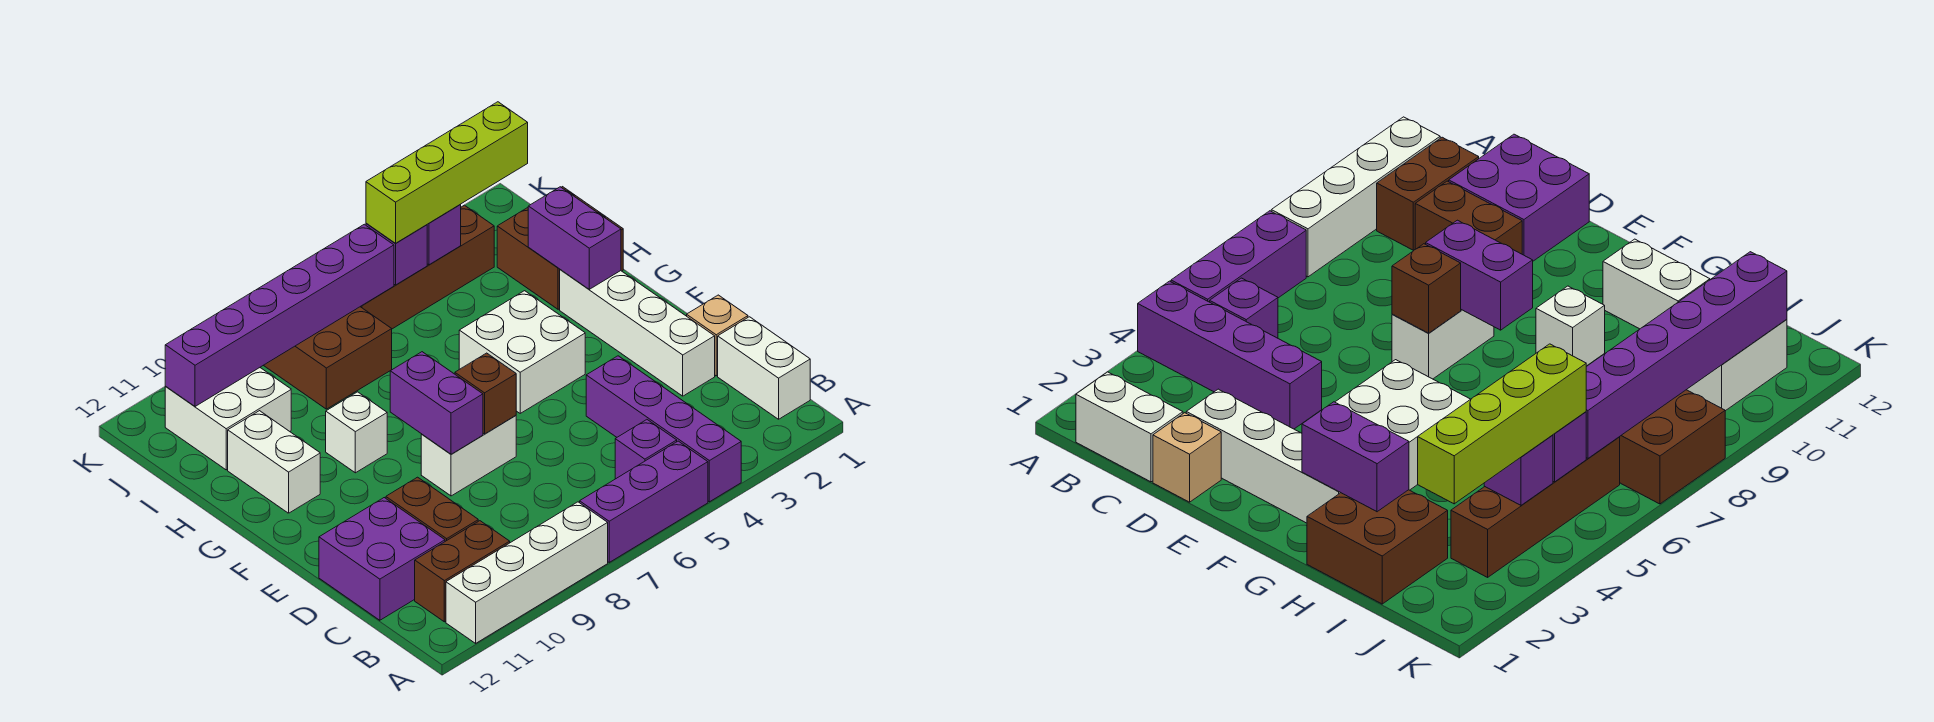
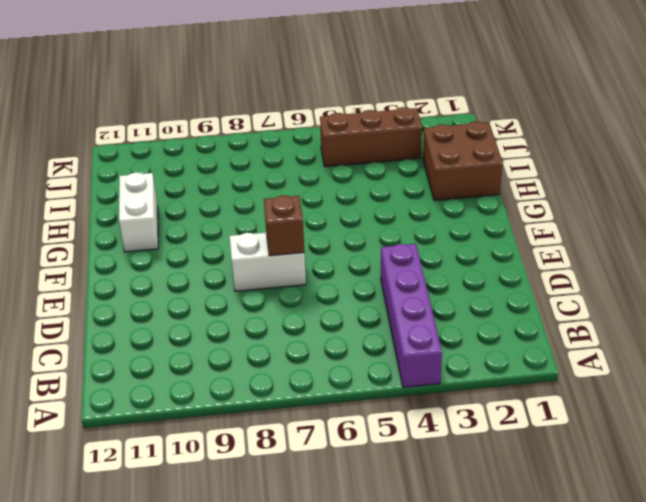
brown brick J3:J5 level 1 -> brown brick J3:J6 level 1
none -> purple brick A5:A7 level 1
none -> white brick A8:A11 level 1
none -> white brick B1:C1 level 1

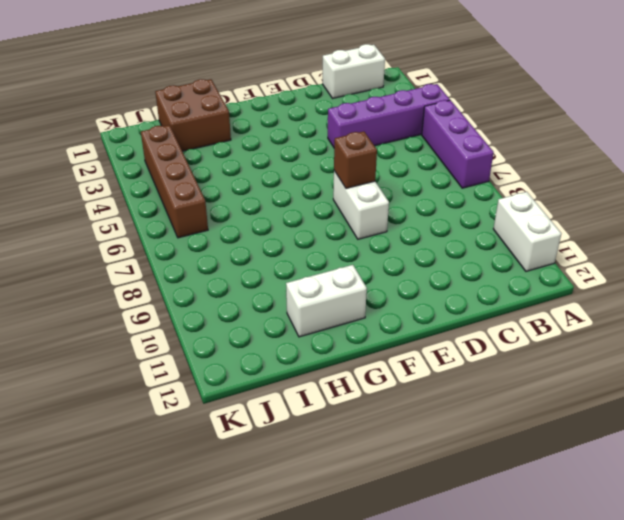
white brick A10:A11 level 1 -> white brick A8:A11 level 1
none -> purple brick B5 level 1
none -> brown brick B10:B11 level 1
none -> brown brick C10:D10 level 1

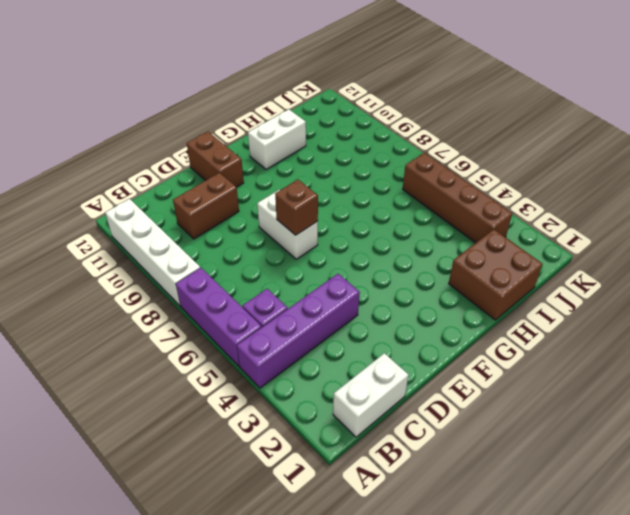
brown brick E11:E12 level 1 -> brown brick B10:B11 level 1
none -> purple brick C11:D12 level 1
none -> tan brick D1 level 1
none -> white brick D2:G2 level 1

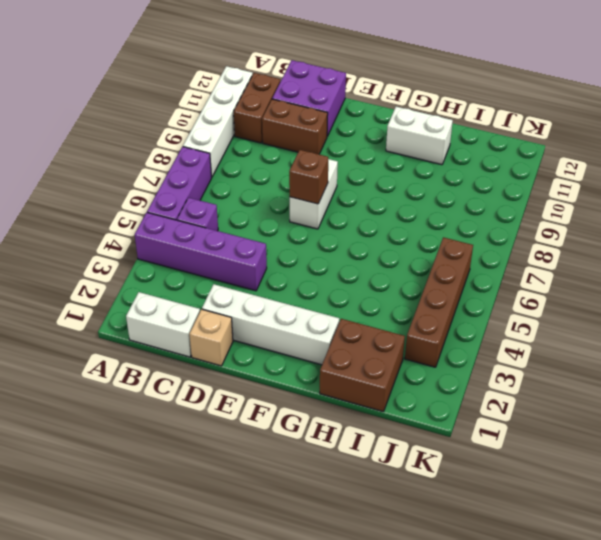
none -> white brick F4:G5 level 1
none -> white brick G9 level 1
none -> brown brick I7:K8 level 1

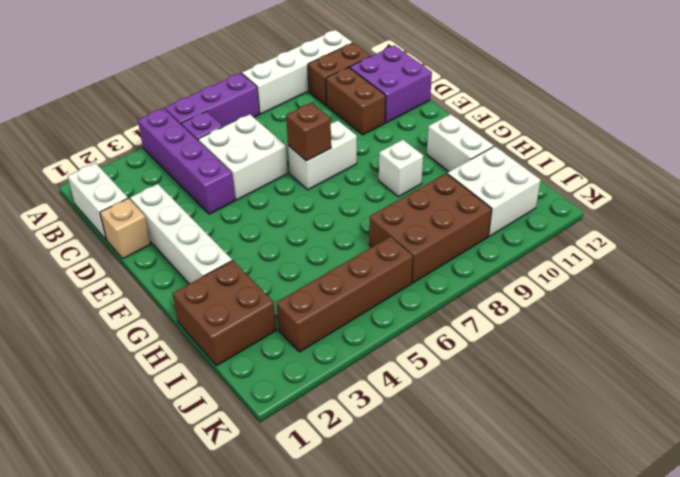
white brick C5:D6 level 1 -> white brick F4:G5 level 1
brown brick I7:J9 level 1 -> brown brick I7:K8 level 1
none -> purple brick E8:F8 level 2
none -> purple brick G2:H2 level 2
none -> purple brick J4 level 2

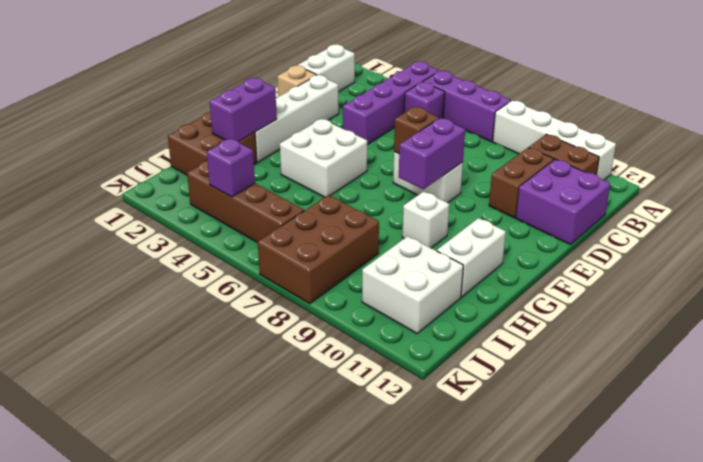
none -> purple brick J5 level 2
none -> purple brick J6:J11 level 2
none -> lime brick J2:J5 level 3

